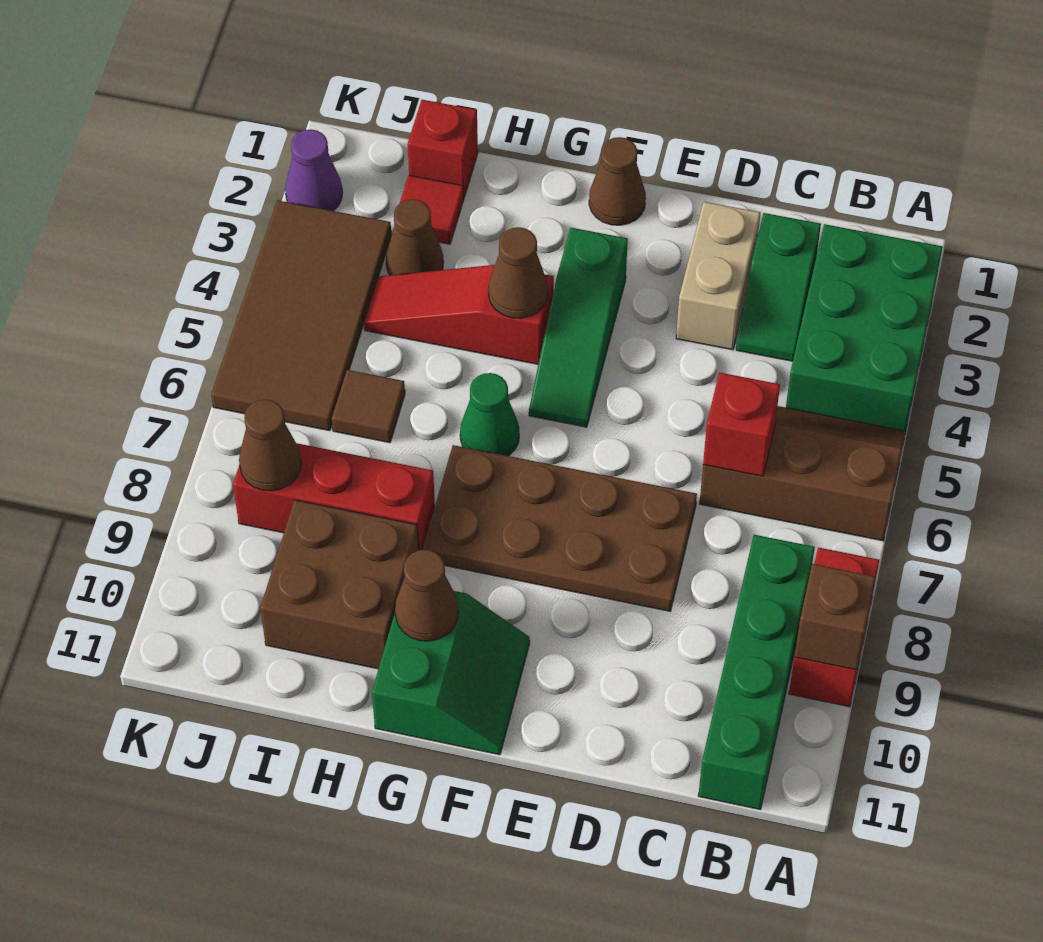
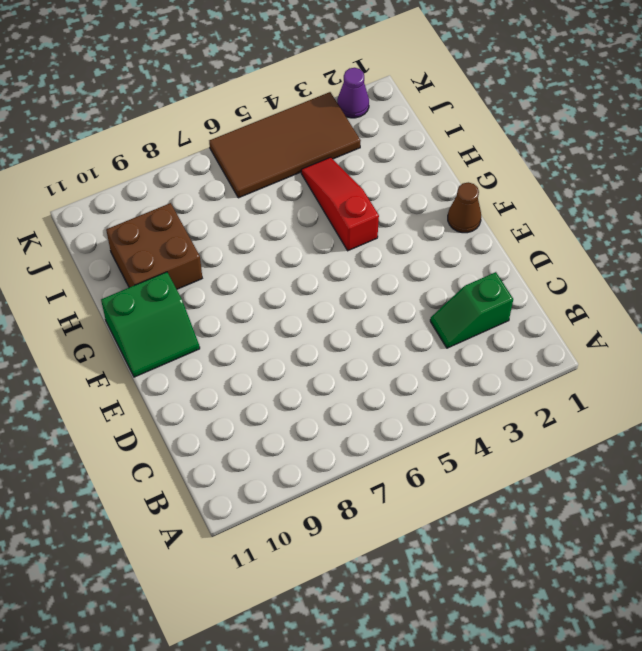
none -> green brick A2:B4 level 1
none -> brown slope A5:C6 level 1 top 6
none -> red brick A8:A9 level 1

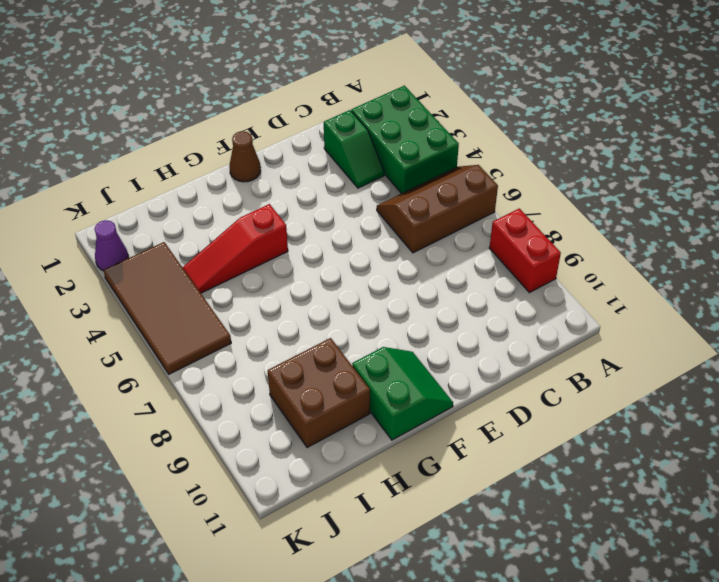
none -> green brick B8:B11 level 1
none -> tan brick D2:D3 level 1
none -> brown plate D7:G8 level 1

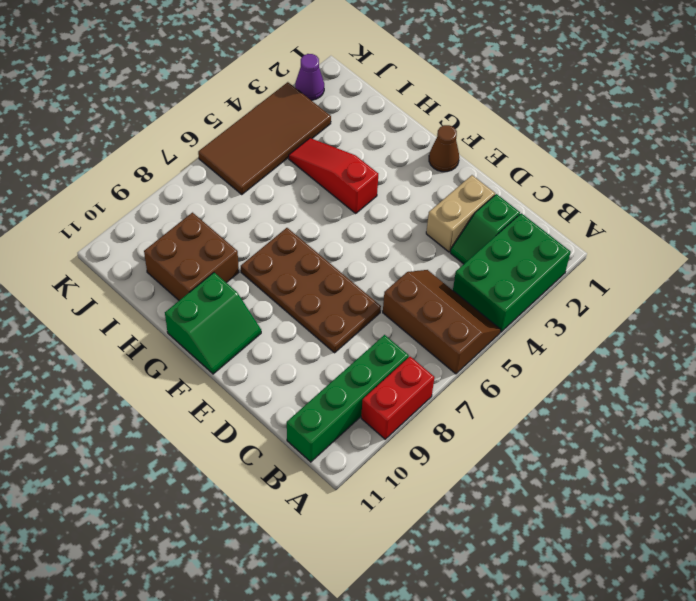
none -> green slope F3:F5 level 1 top 3
none -> green cone G6 level 1
none -> red brick H8:J8 level 1

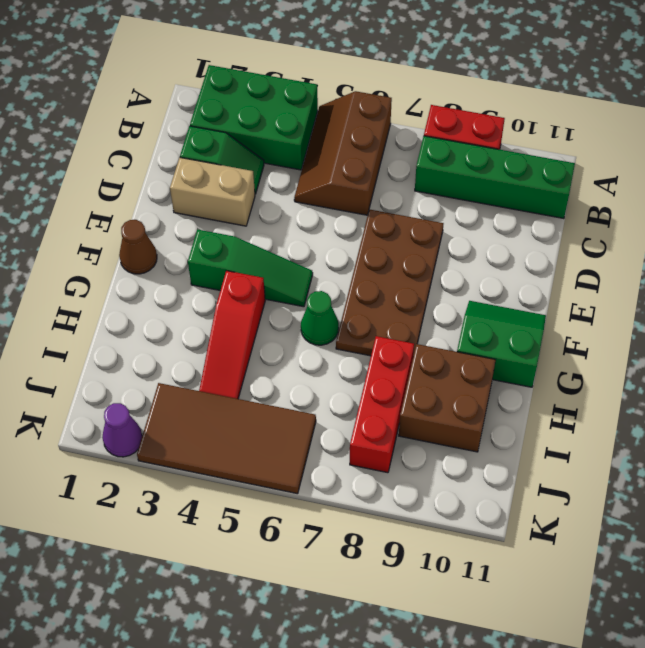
none -> red brick I1 level 1
none -> red tile I2 level 1
none -> brown cone I3 level 1

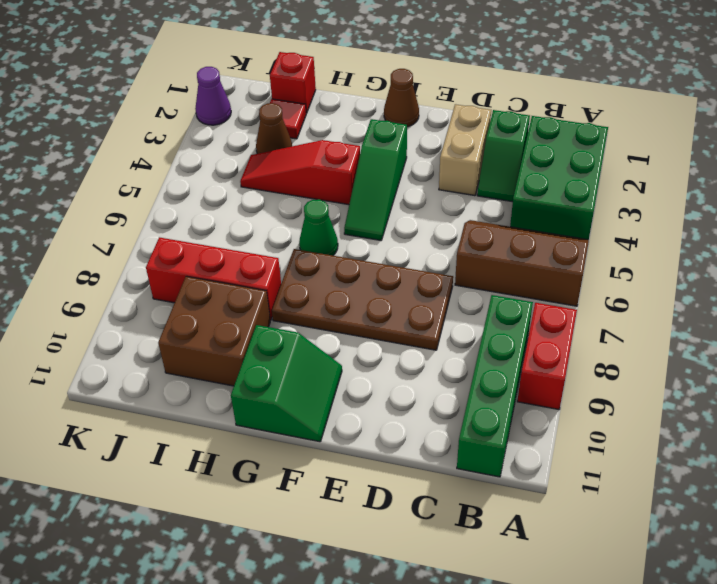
none -> brown tile I6 level 1
none -> brown tile J3:K6 level 1
none -> brown brick A9 level 2

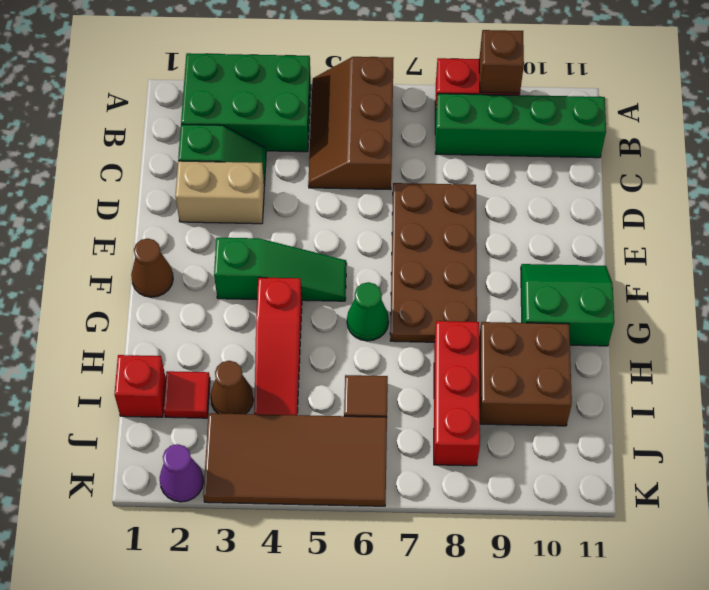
none -> red brick C6 level 2
none -> brown cone G4 level 2
none -> brown cone G10 level 2

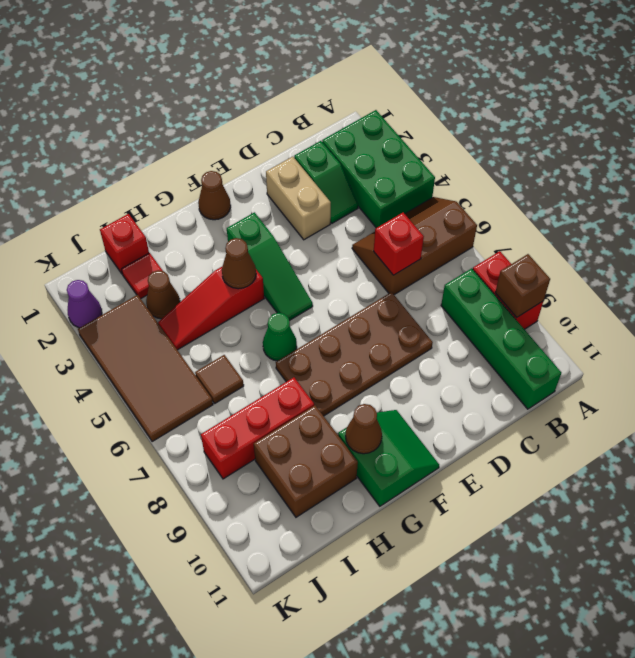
none -> brown cone J8 level 2

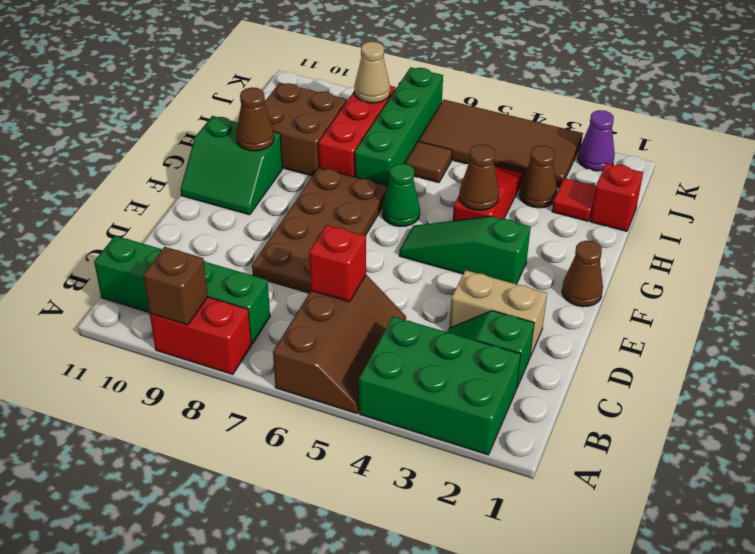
green brick H7:K7 level 1 -> none
tan cone J8 level 2 -> brown cone J8 level 2

